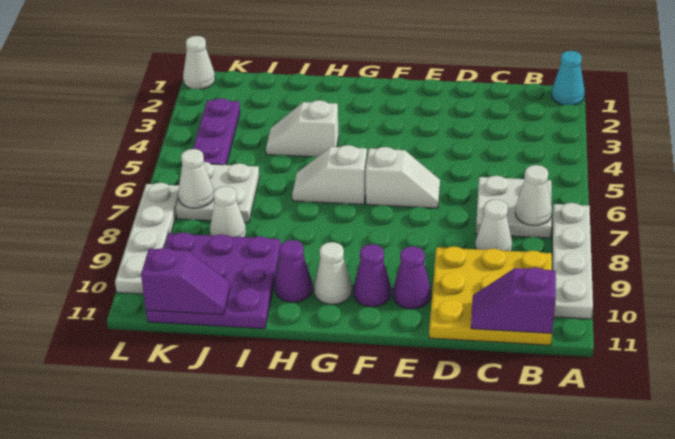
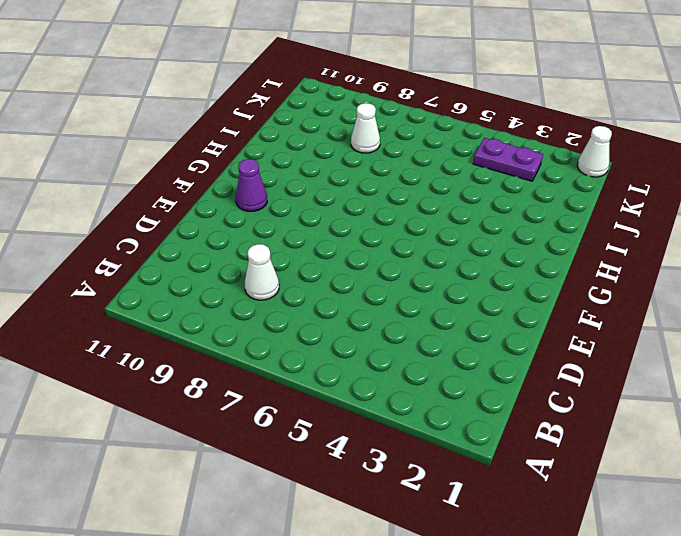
purple plate K3:K4 level 1 -> purple plate K3:K5 level 1
none -> cyan cone A1 level 1
none -> white plate A7:A10 level 1
none -> white plate B6:C7 level 1

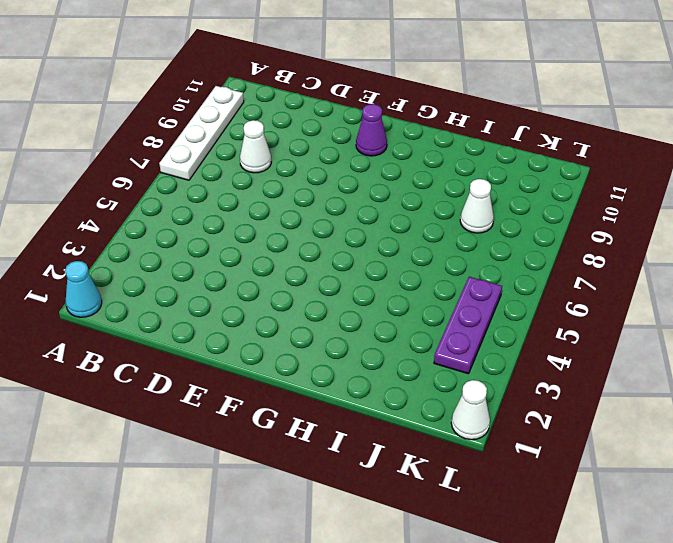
none -> white plate B6:C7 level 1
none -> yellow plate B9:D11 level 1
none -> white slope E6:F6 level 1 top F

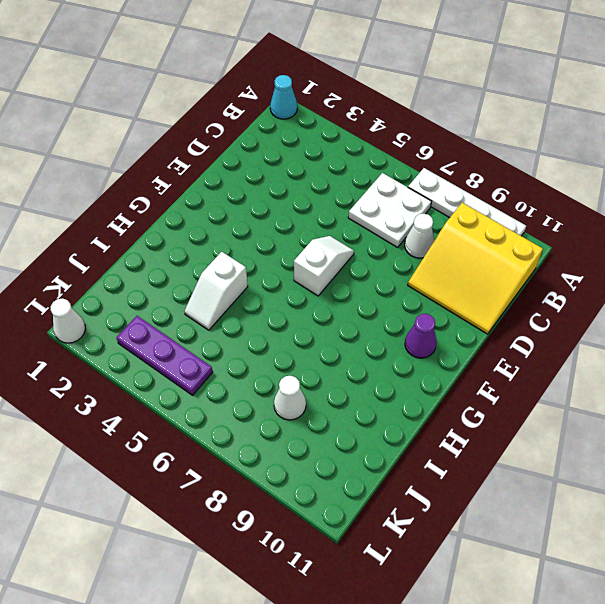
yellow slope B9:D11 level 1 top B -> yellow plate B9:D11 level 1
none -> purple cone E10 level 1
none -> white slope G6:H6 level 1 top G
none -> white cone G10 level 1

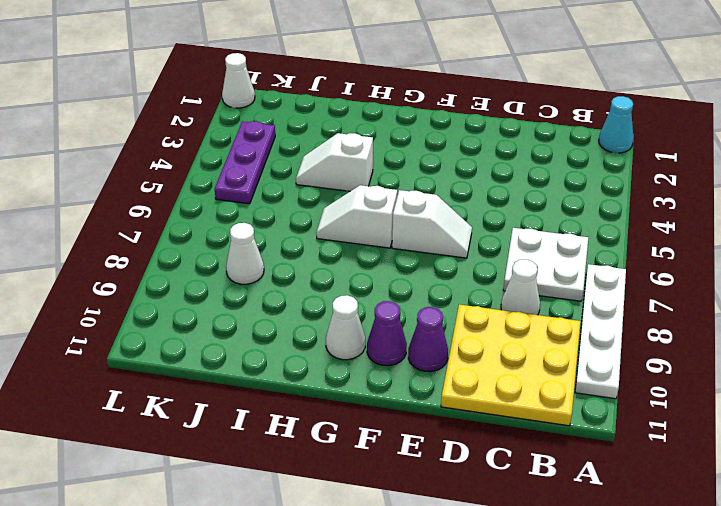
none -> purple cone H10 level 1
none -> purple plate I9:K11 level 1
none -> white plate J6:K7 level 1

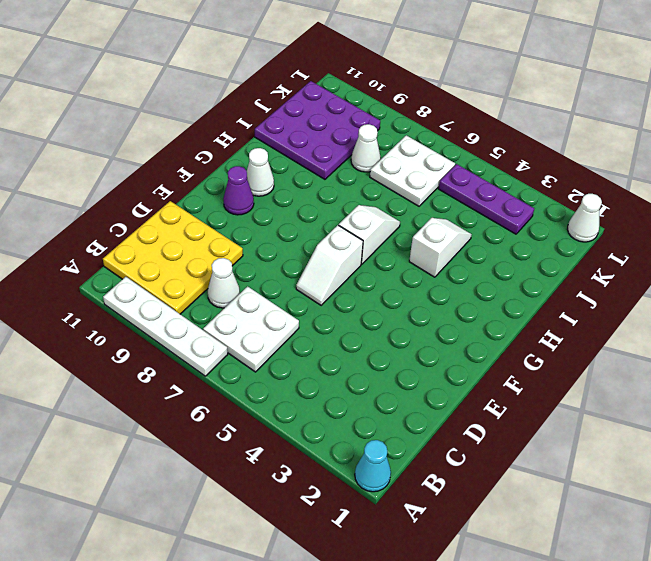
none -> purple cone E10 level 1
none -> purple cone H10 level 1
none -> white plate L7:L10 level 1

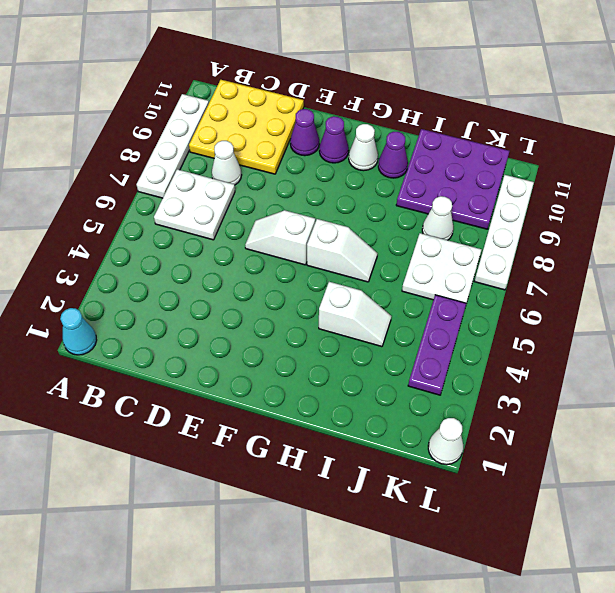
none -> white cone B7 level 2
none -> purple slope B11:C11 level 2 top B
none -> purple slope J11:K11 level 2 top K

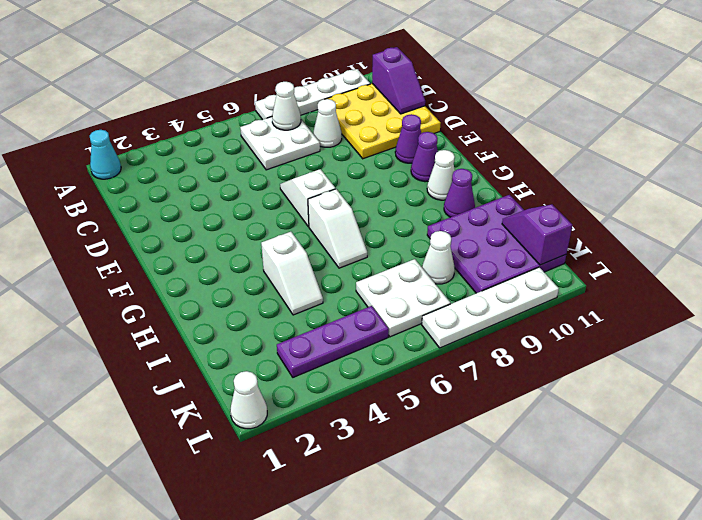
none -> white cone K7 level 2

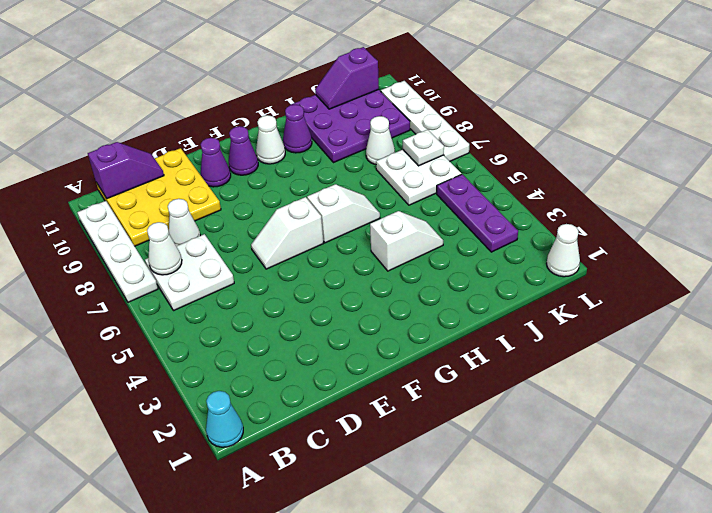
white plate K7 level 2 -> white cone K7 level 2

